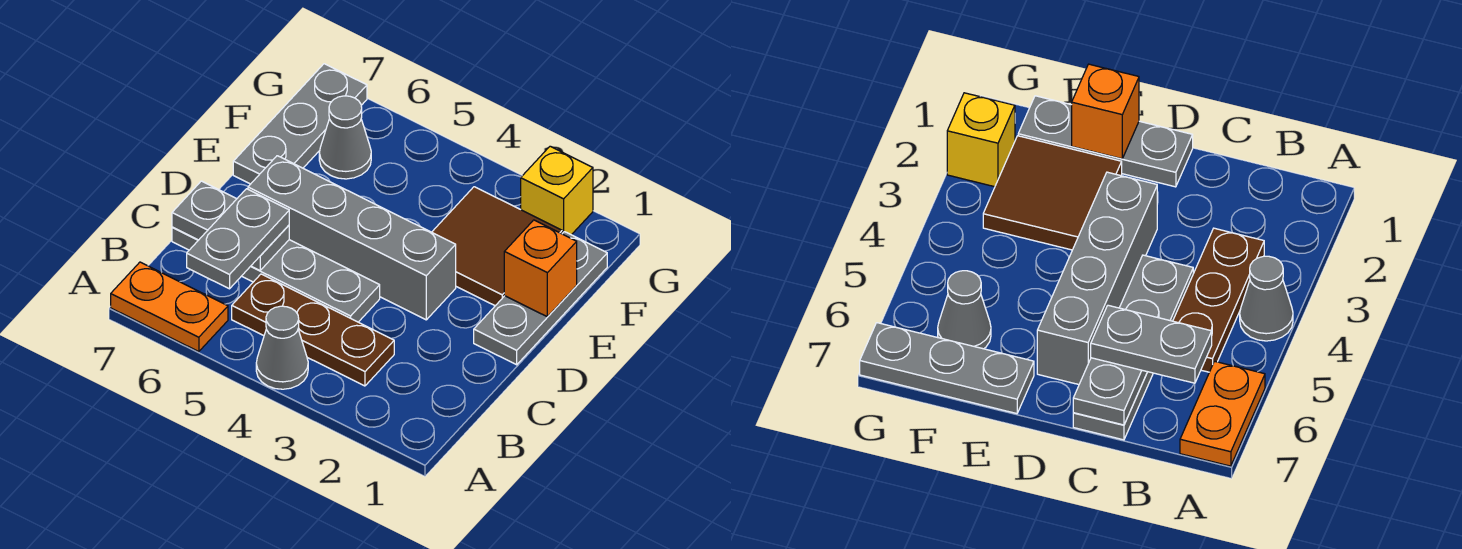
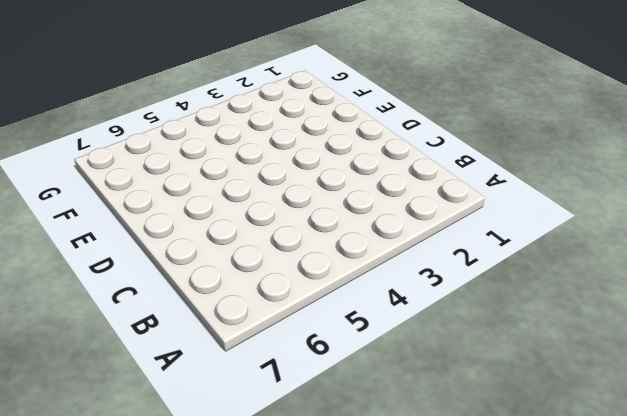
none -> grey cone A4 level 1
none -> orange plate A6:A7 level 1
none -> brown plate B3:B5 level 1

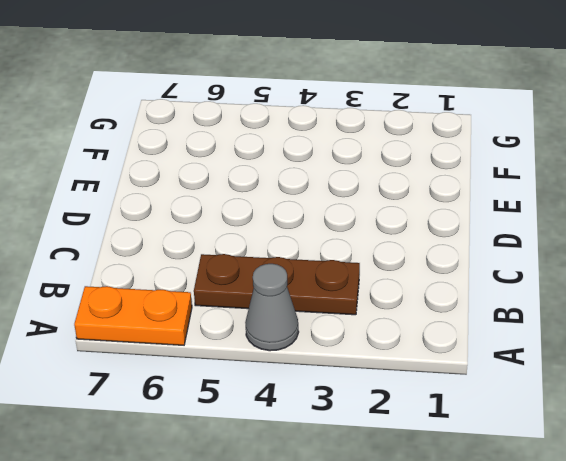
none -> grey plate C4:C7 level 1
none -> grey plate D1:F1 level 1
none -> grey brick D3:D6 level 1

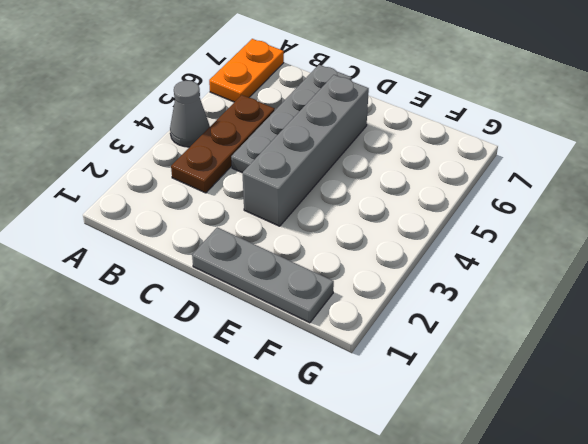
none -> brown tile E2:F3 level 1
none -> grey plate E7:G7 level 1
none -> grey cone F6 level 1

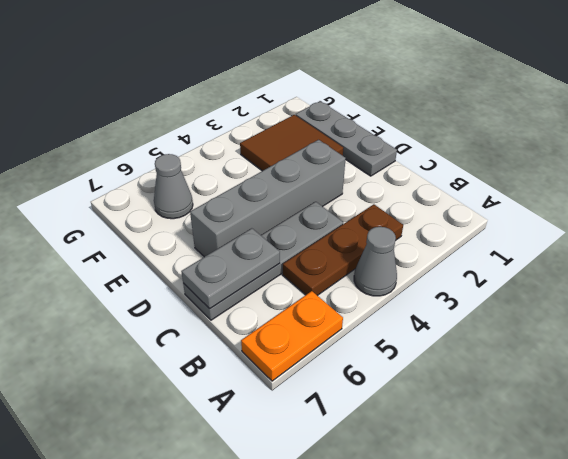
none -> grey plate E7:G7 level 1
none -> yellow brick G2 level 1
none -> orange brick E1 level 2

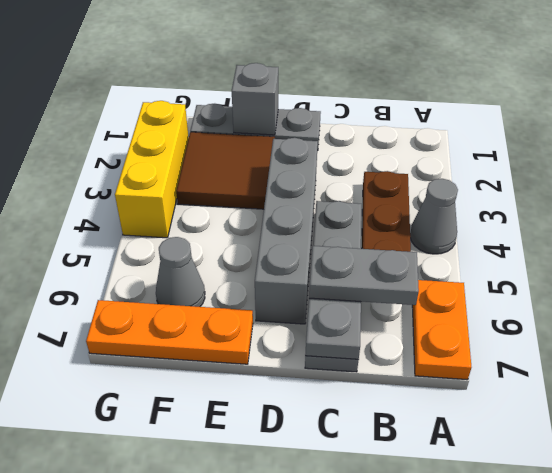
grey brick E1 level 2 -> orange brick E1 level 2
orange plate E7:G7 level 1 -> grey plate E7:G7 level 1
yellow brick G2:G4 level 1 -> yellow brick G2 level 1

